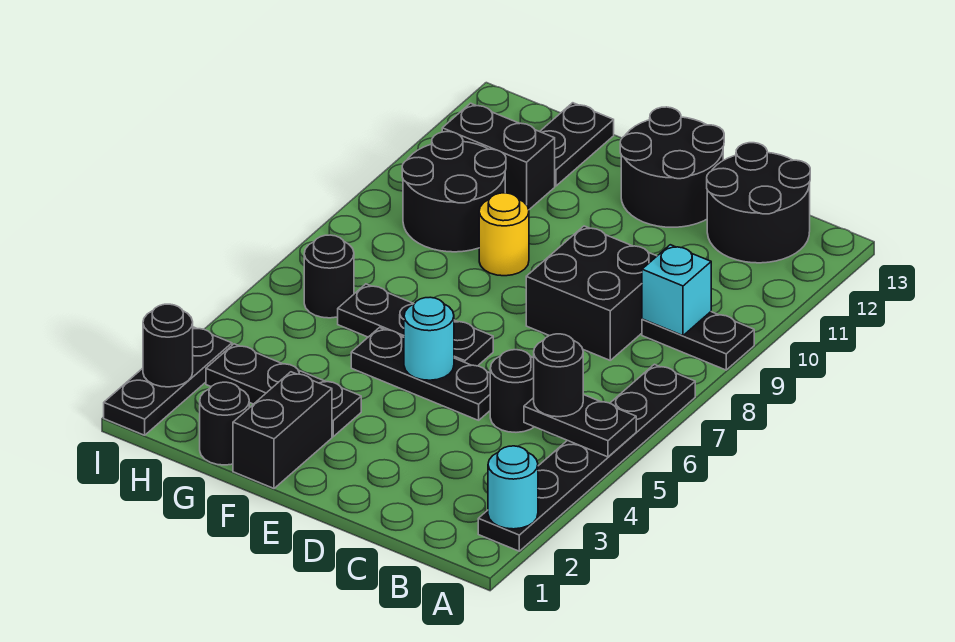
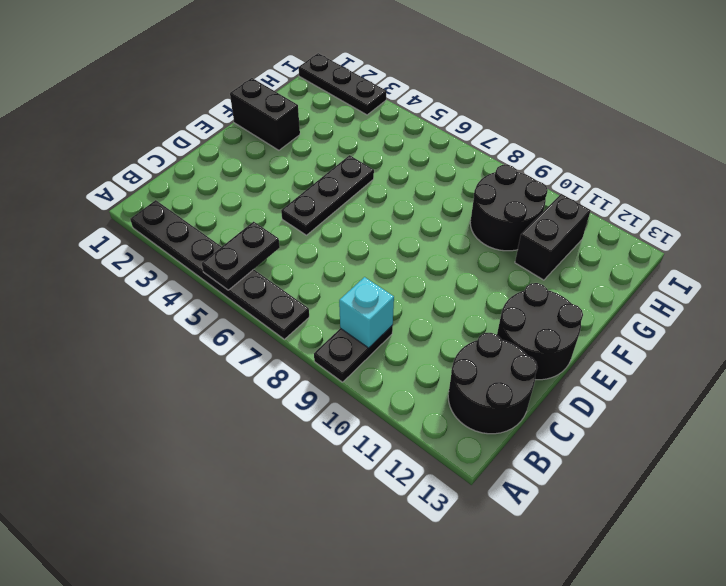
none -> black round brick C5 level 1
none -> black brick C8:D9 level 1
none -> black plate E6:G6 level 1

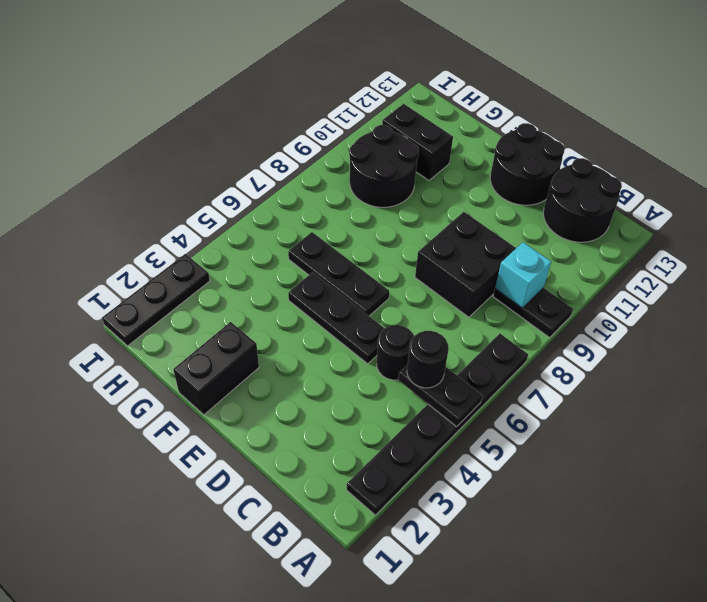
none -> black plate F3:H3 level 1
none -> yellow round brick F9 level 1
none -> black round brick G1 level 1

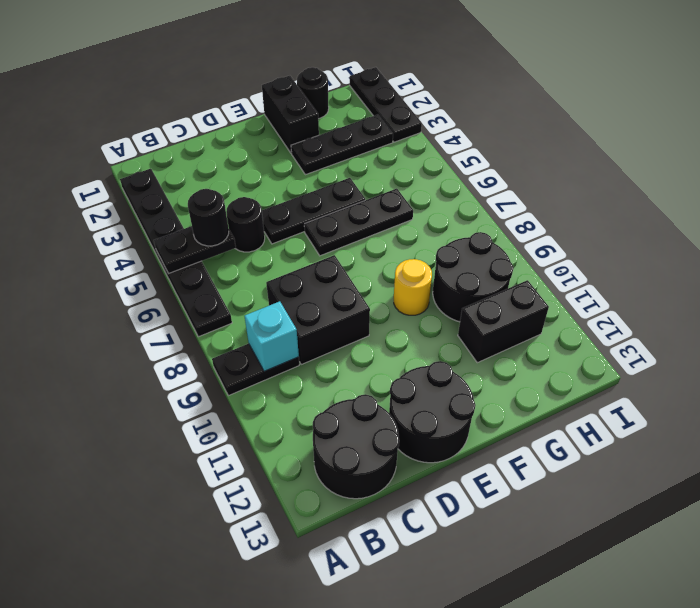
none -> black plate G12:G13 level 1
none -> black round brick H6 level 1
none -> cyan round brick A2 level 2

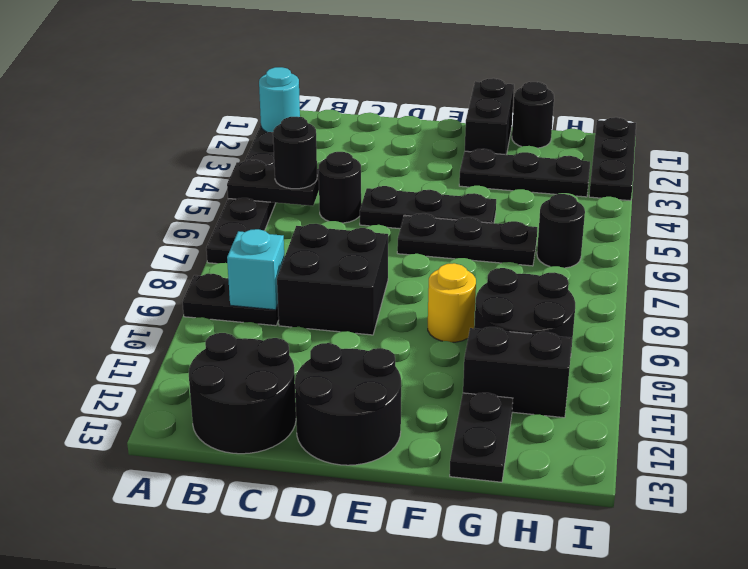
none -> cyan round brick E5 level 2
none -> black round brick I2 level 2

